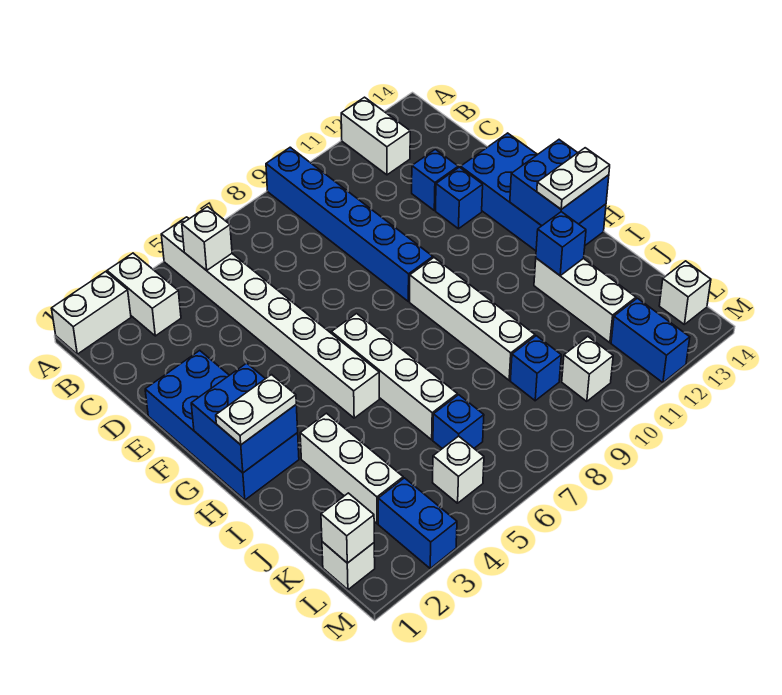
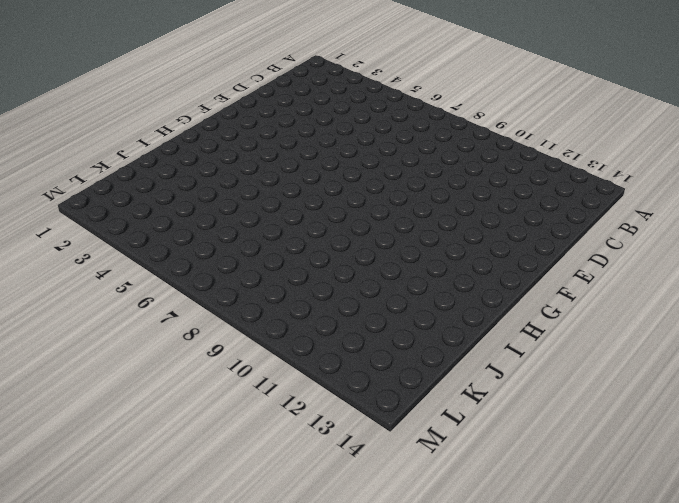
none -> white brick A1:A2 level 1
none -> white brick A3:B3 level 1
none -> white brick A5:H5 level 1

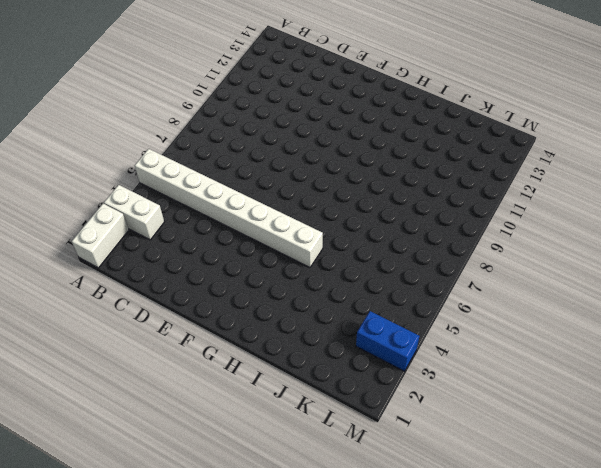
none -> blue brick A9:F9 level 1
none -> white brick A12:B12 level 1
none -> blue brick D12 level 1

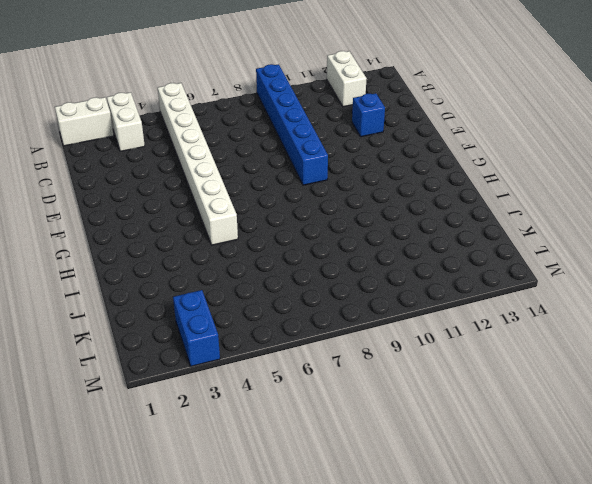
none -> blue brick E1:H2 level 1
none -> blue brick E12 level 1
none -> blue brick E13:H14 level 1

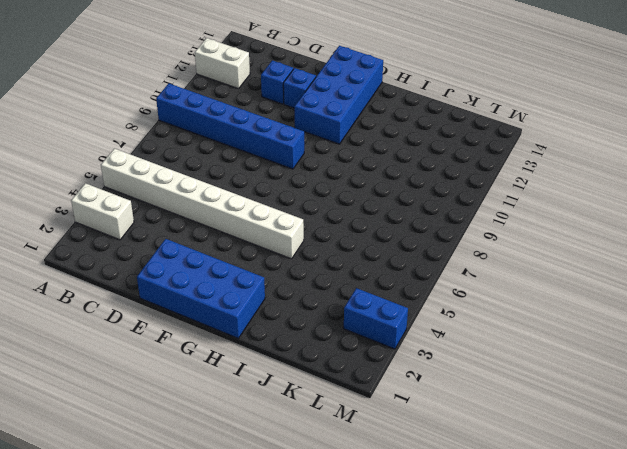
blue brick F11:G14 level 1 -> blue brick E13:H14 level 1
none -> white brick A1:A2 level 1
none -> white brick G6:J6 level 1
none -> white brick G9:J9 level 1

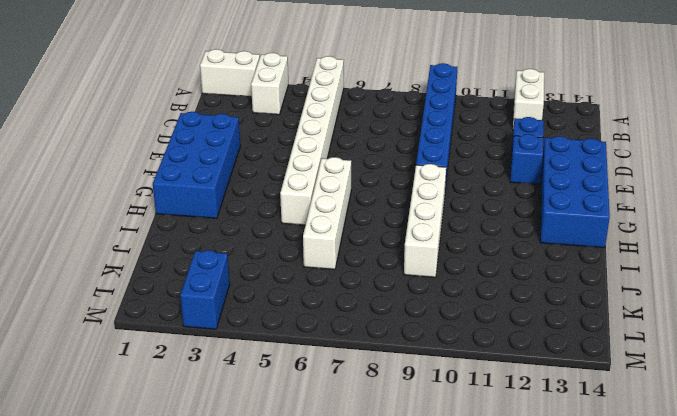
none -> white brick I3:K3 level 1
none -> white brick I12:K12 level 1
none -> blue brick K6 level 1

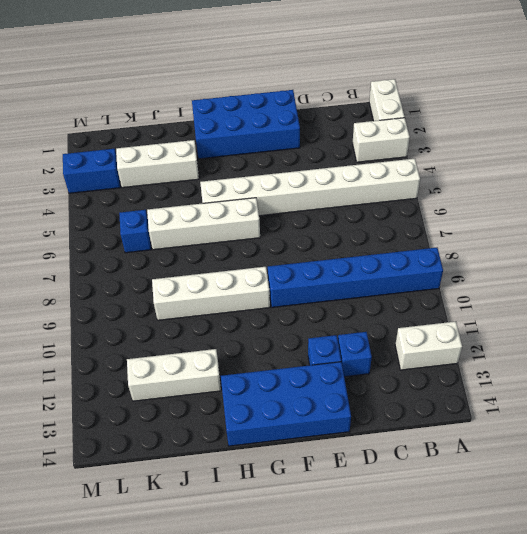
none -> blue brick K9 level 1
none -> white brick L1 level 1
none -> white brick L5 level 1

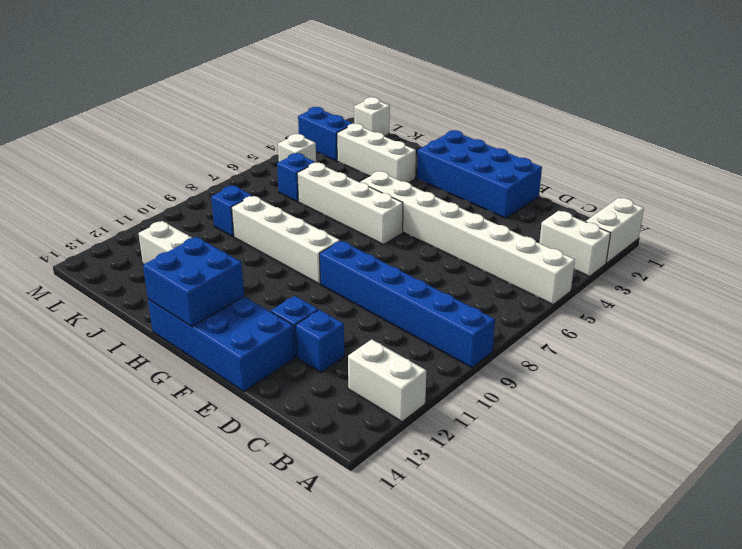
none -> white brick L10 level 1
none -> blue brick L12:M12 level 1
none -> white brick L14 level 1

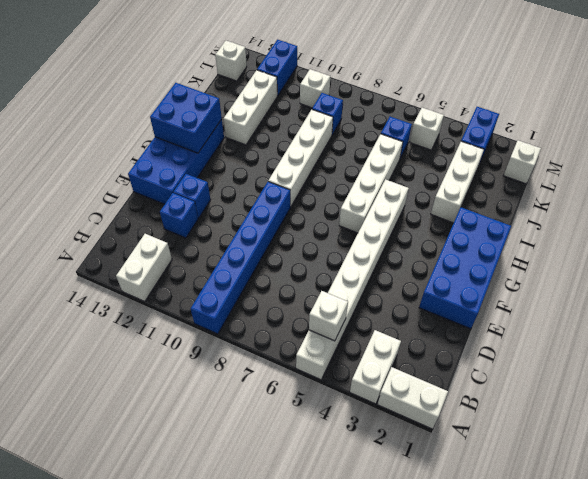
none -> blue brick G1:H2 level 2
none -> blue brick I12 level 2
none -> white brick L1 level 2

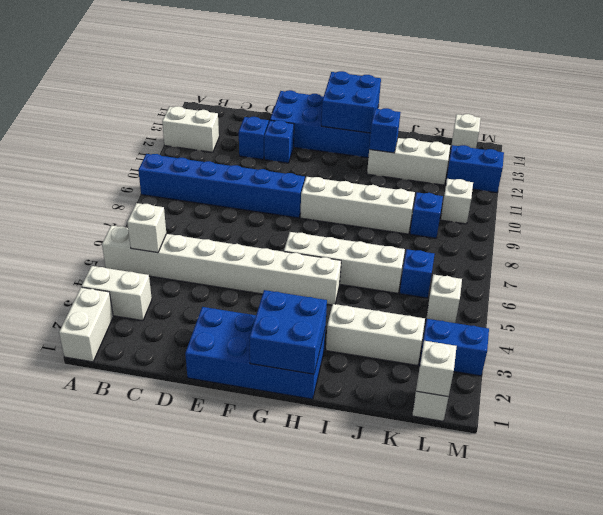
none -> white plate H1:H2 level 3
none -> white plate H13:H14 level 3

